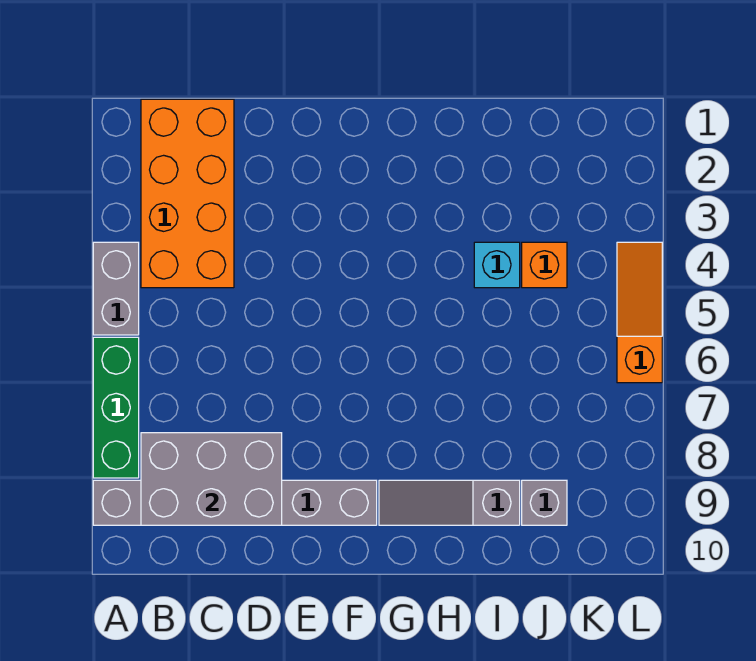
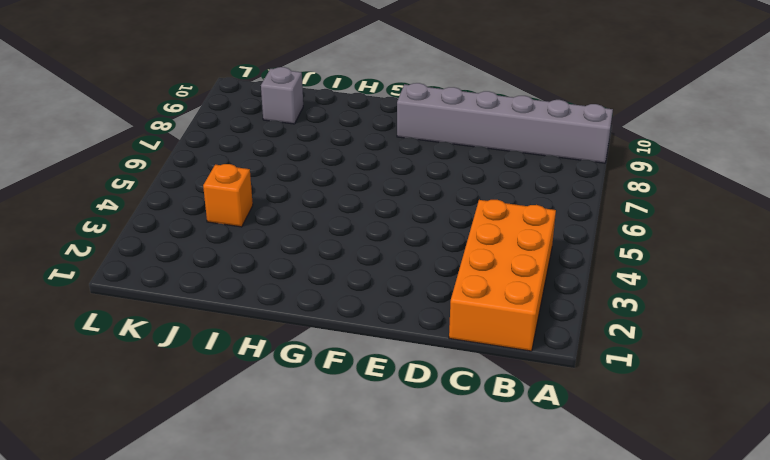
none -> grey brick A4:A5 level 1
none -> green brick A6:A8 level 1

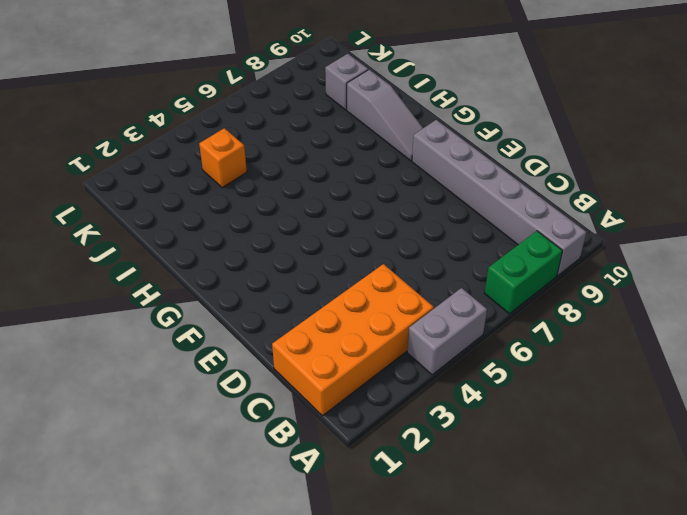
green brick A7:A8 level 1 -> green brick A6:A8 level 1
none -> cyan brick I4 level 1
none -> orange slope L4:L6 level 1 top 6

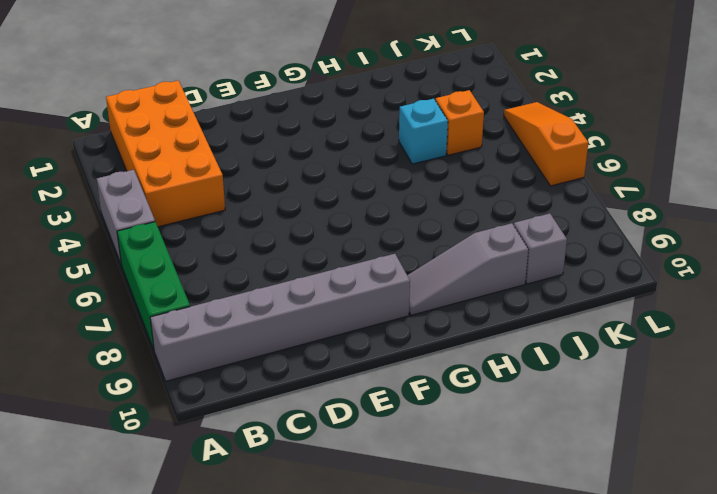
none -> grey brick B8:D9 level 2

